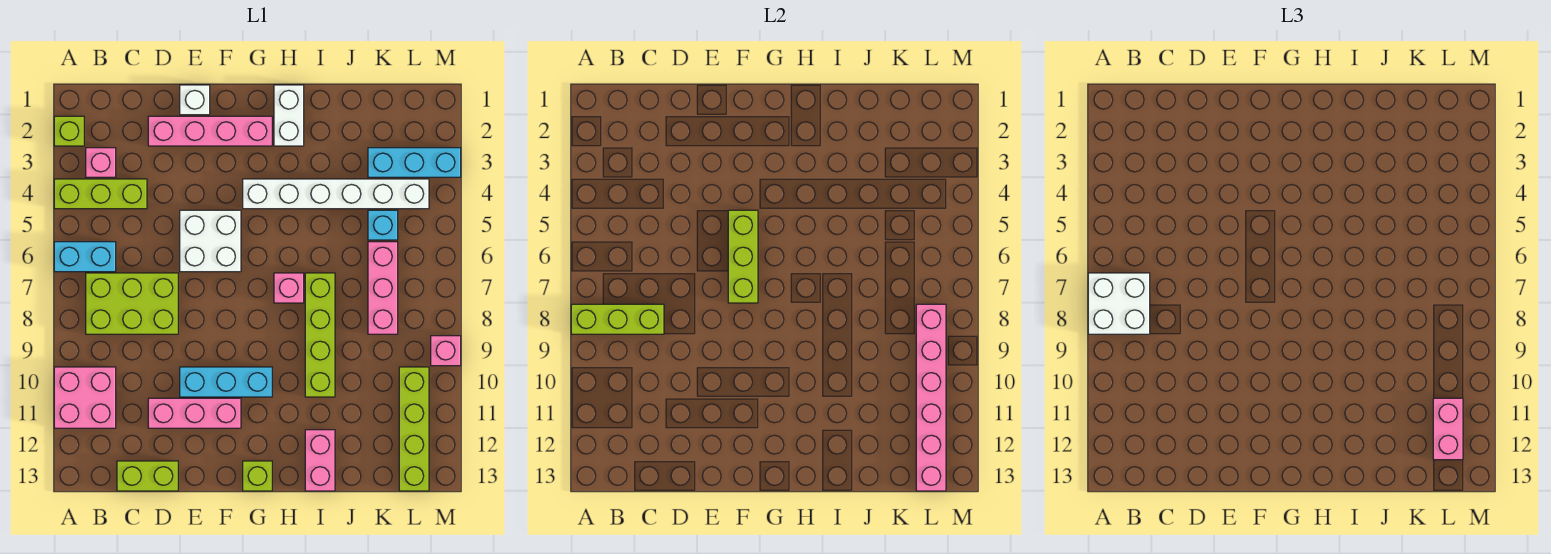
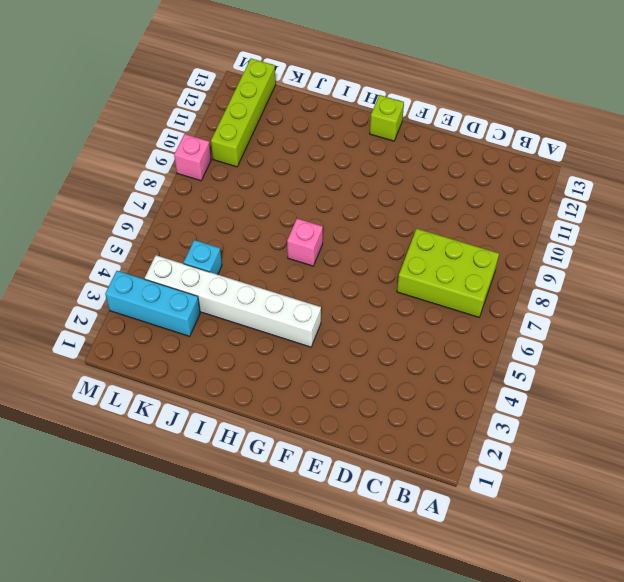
none -> lime brick A2 level 1
none -> lime brick A4:C4 level 1
none -> cyan brick A6:B6 level 1

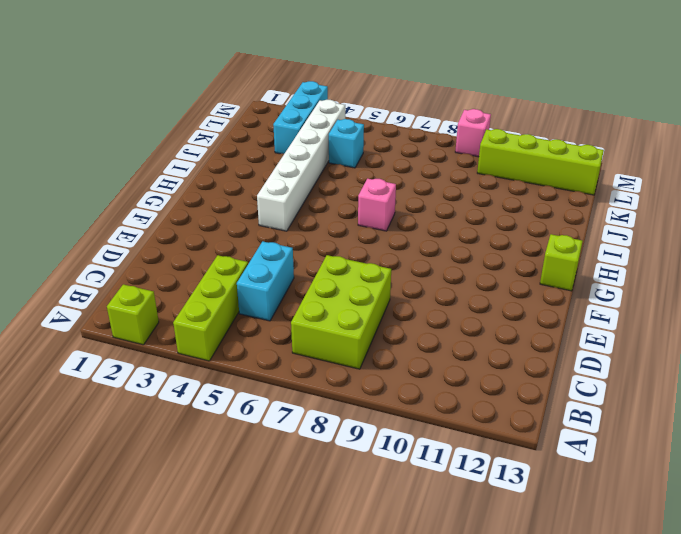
cyan brick C5:D5 level 1 -> cyan brick A6:B6 level 1
none -> pink brick A10:B11 level 1
none -> pink brick B3 level 1
none -> lime brick C13:D13 level 1

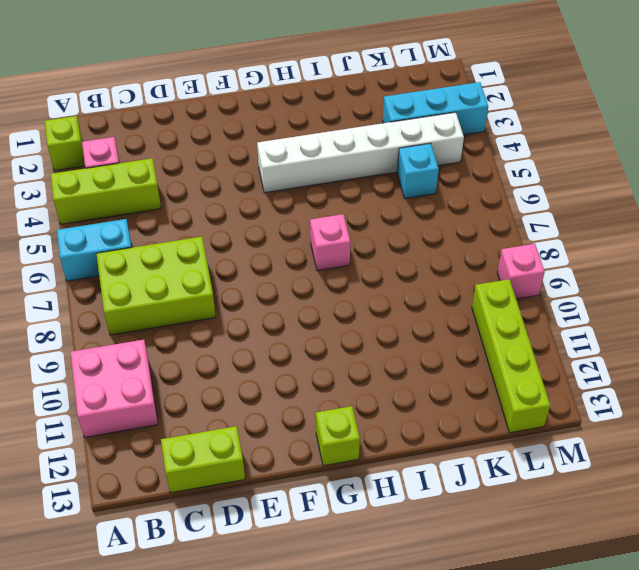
none -> pink brick D2:G2 level 1
none -> pink brick D11:F11 level 1
none -> white brick E1 level 1

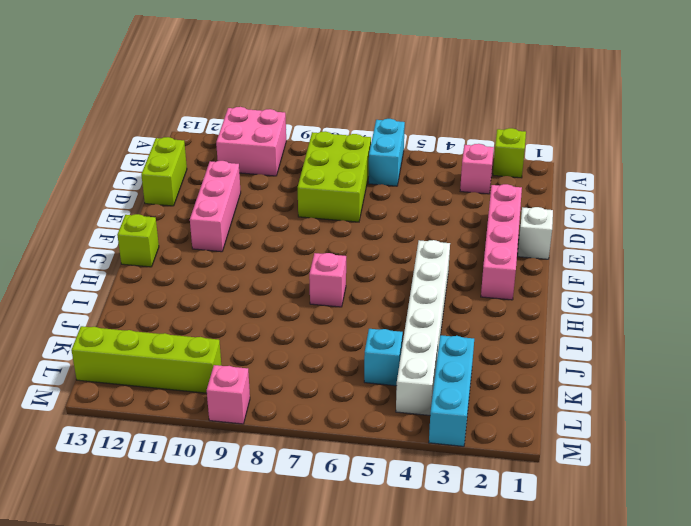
none -> lime brick A4:C4 level 1
none -> white brick E5:F6 level 1
none -> cyan brick E10:G10 level 1

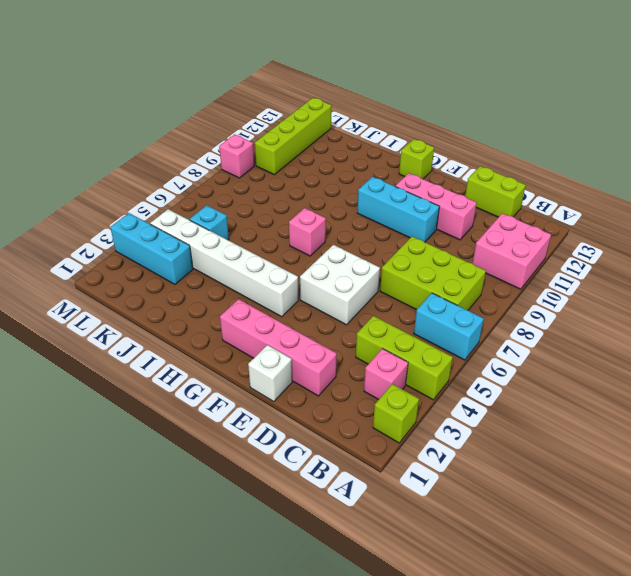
none -> white brick H1:H2 level 1
none -> lime brick I7:I10 level 1
none -> pink brick I12:I13 level 1

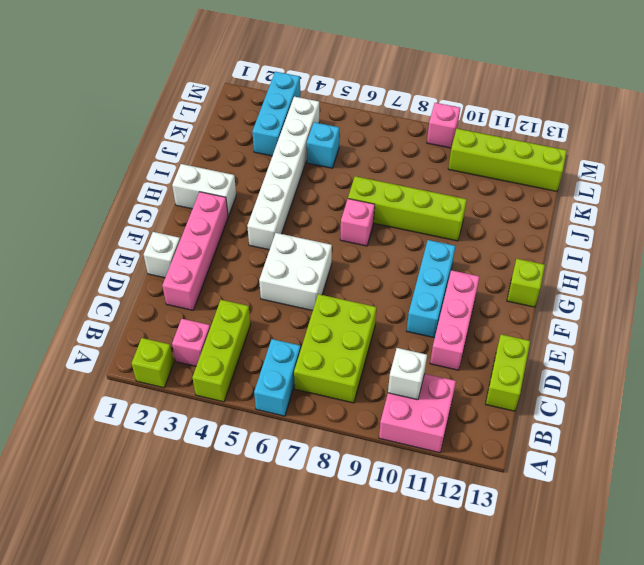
white brick B10 level 2 -> none
none -> pink brick I12:I13 level 1
none -> pink brick K6:K8 level 1
none -> lime brick A8:C8 level 2

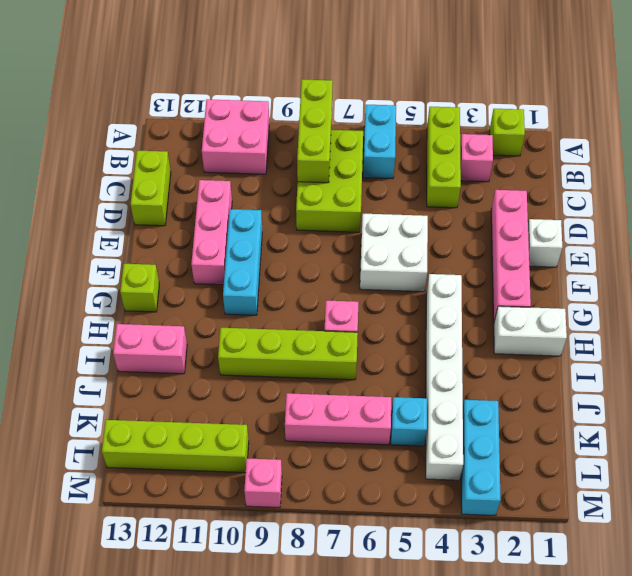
none -> lime brick F5:F7 level 2
none -> pink brick L8:L13 level 2
none -> white brick A7:B8 level 3

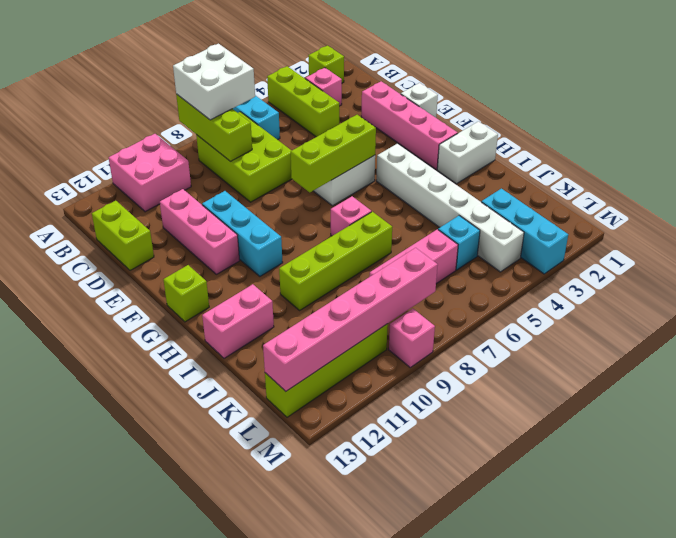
none -> pink brick L11:L12 level 3

